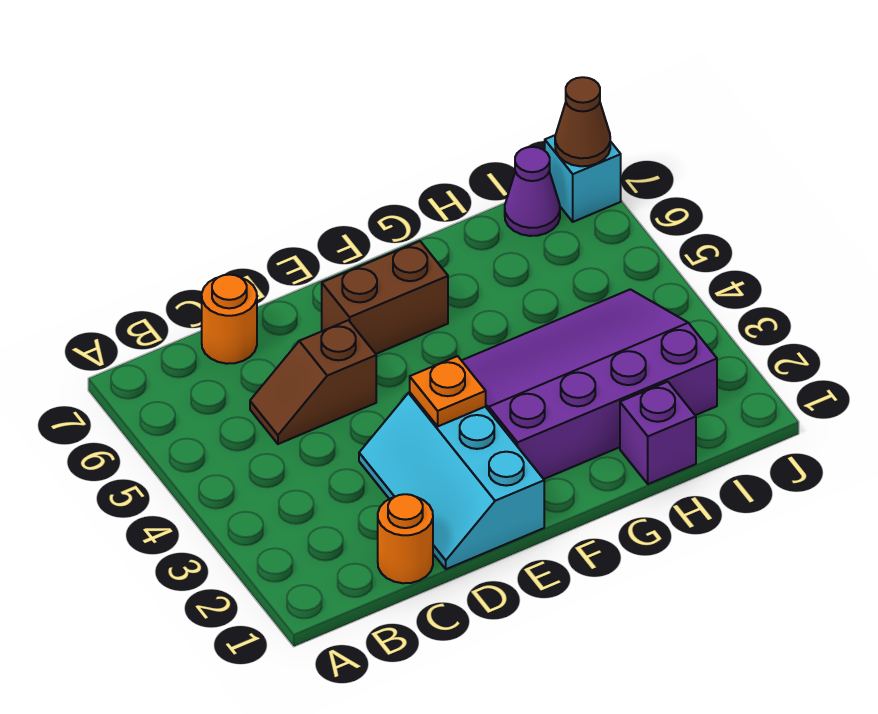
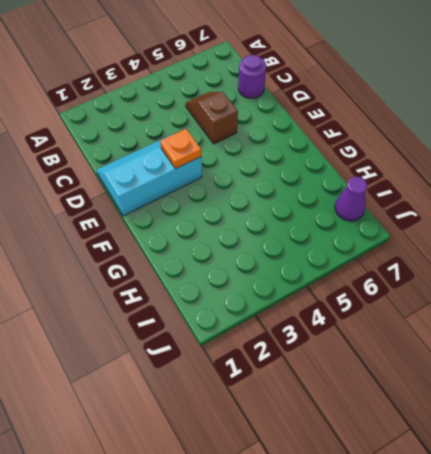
purple round brick C7 level 1 -> orange round brick C7 level 1
none -> orange round brick C1 level 1
none -> brown brick E6:F6 level 1

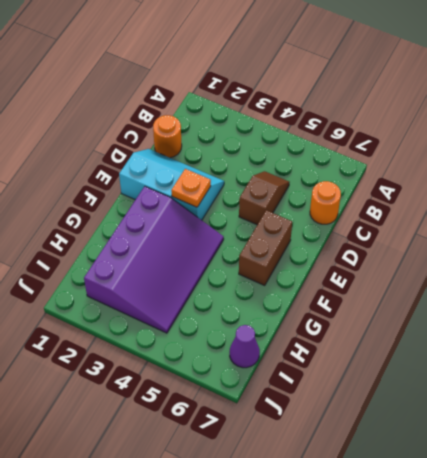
none -> purple brick H1 level 1
none -> cyan brick J7 level 1

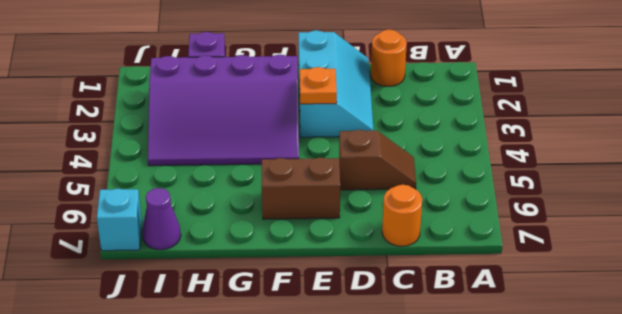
none -> brown cone J7 level 2

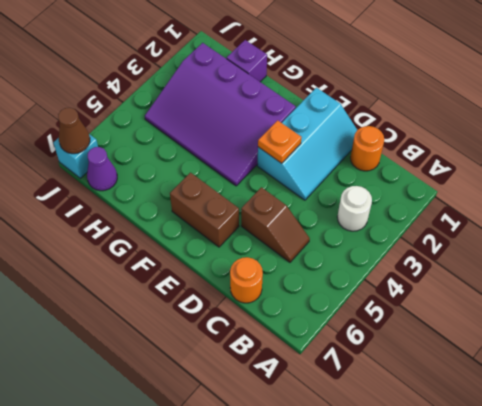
white round brick B3 level 1 -> none

